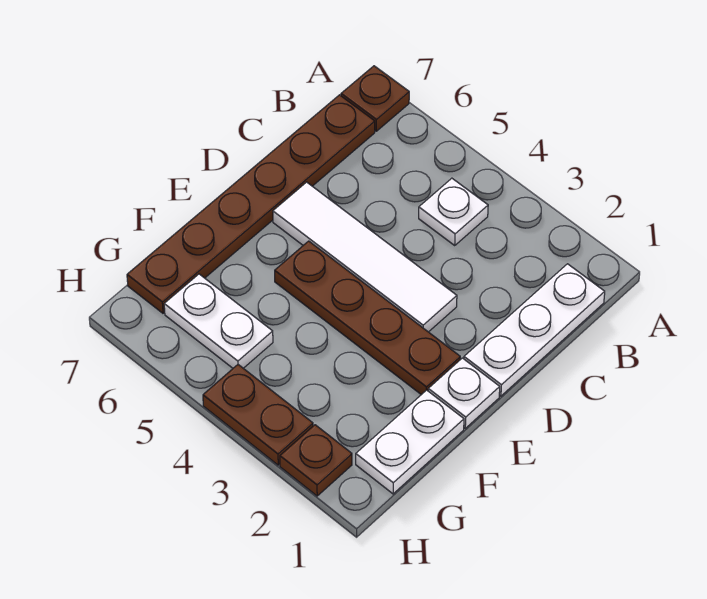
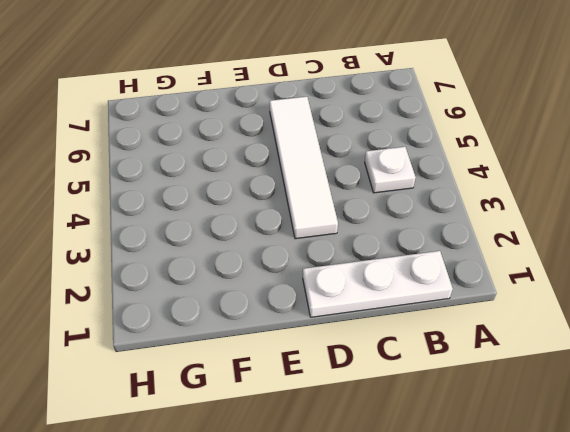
none -> brown plate A7 level 1
none -> brown plate B7:G7 level 1

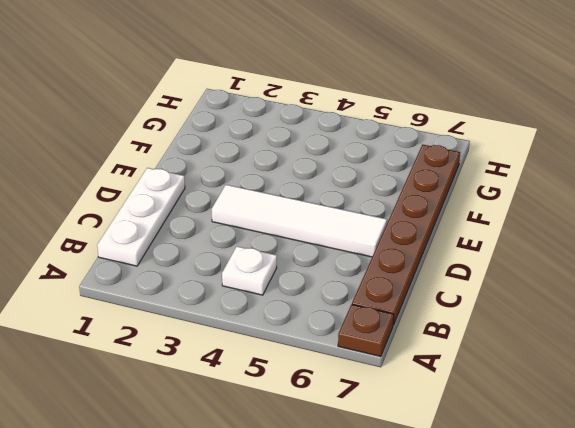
none -> white plate E1 level 1
none -> brown plate E2:E5 level 1

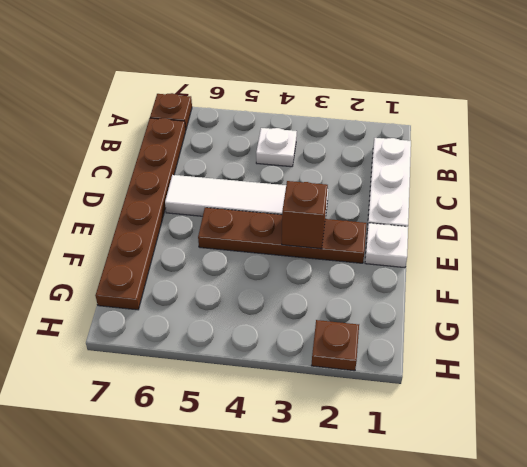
brown brick E3 level 2 -> none
none -> white plate F1:G1 level 1
none -> white plate G5:G6 level 1

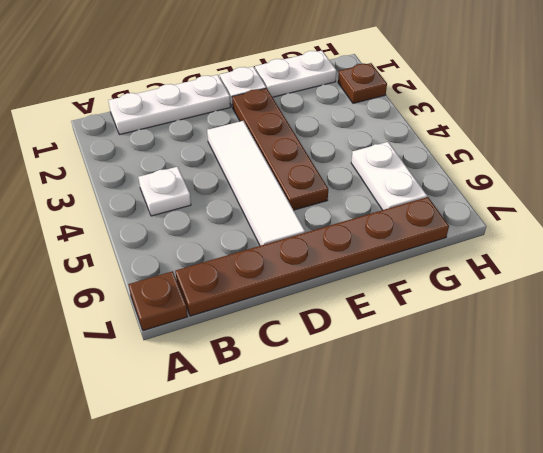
none -> brown plate H3:H4 level 1

